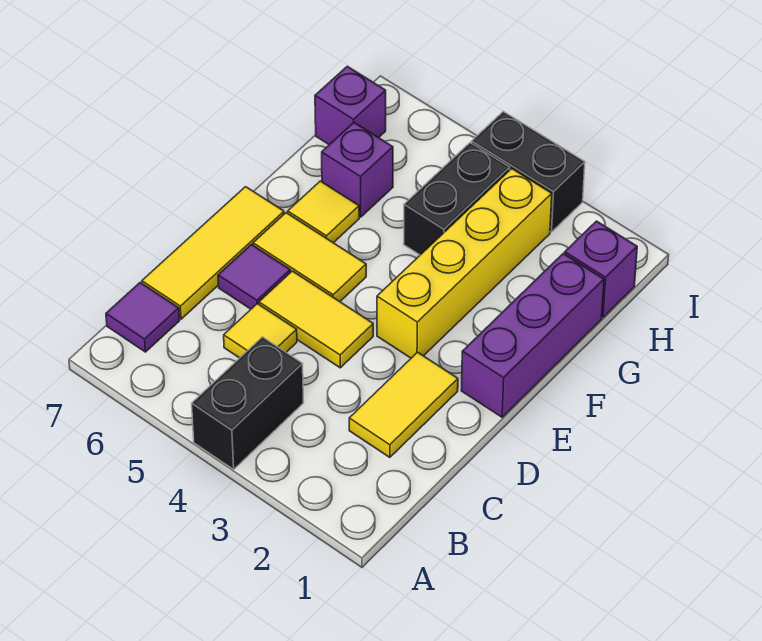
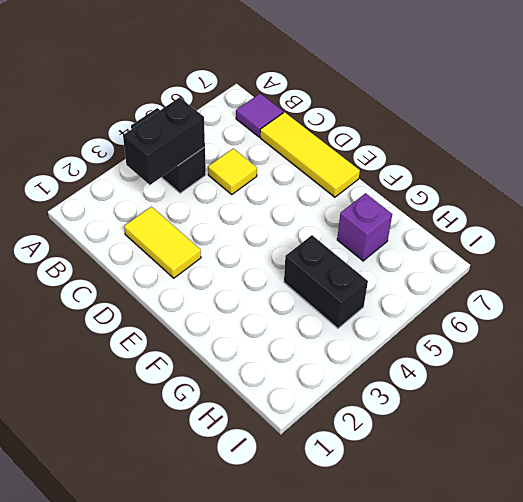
black brick B3:B4 level 2 -> black brick I3:I4 level 1
none -> yellow tile D4:D5 level 1
none -> purple tile D6 level 1
none -> purple brick E1:G1 level 1

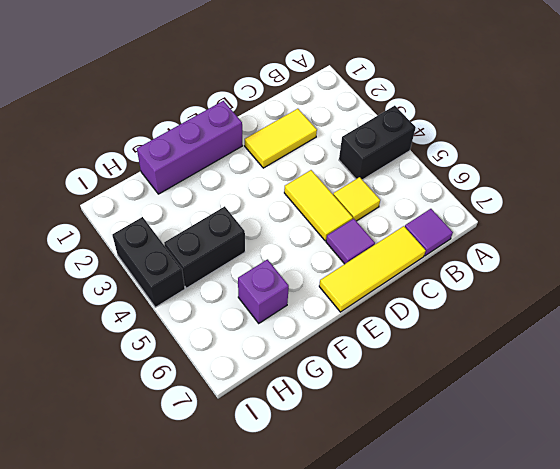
none -> yellow brick E3:H3 level 1
none -> yellow tile E5:E6 level 1
none -> yellow tile F6 level 1

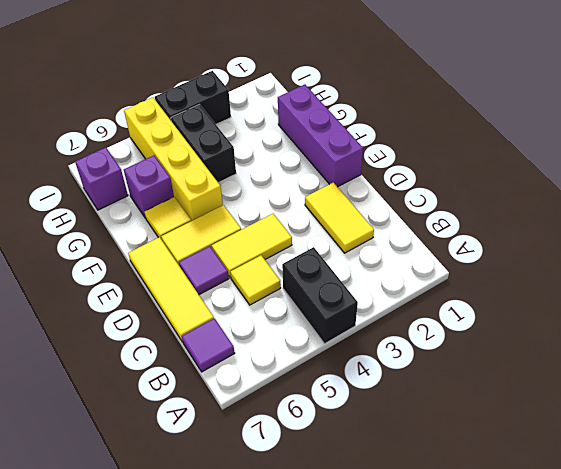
yellow brick F5:I5 level 1 -> yellow brick E3:H3 level 1
none -> purple brick H1 level 1

